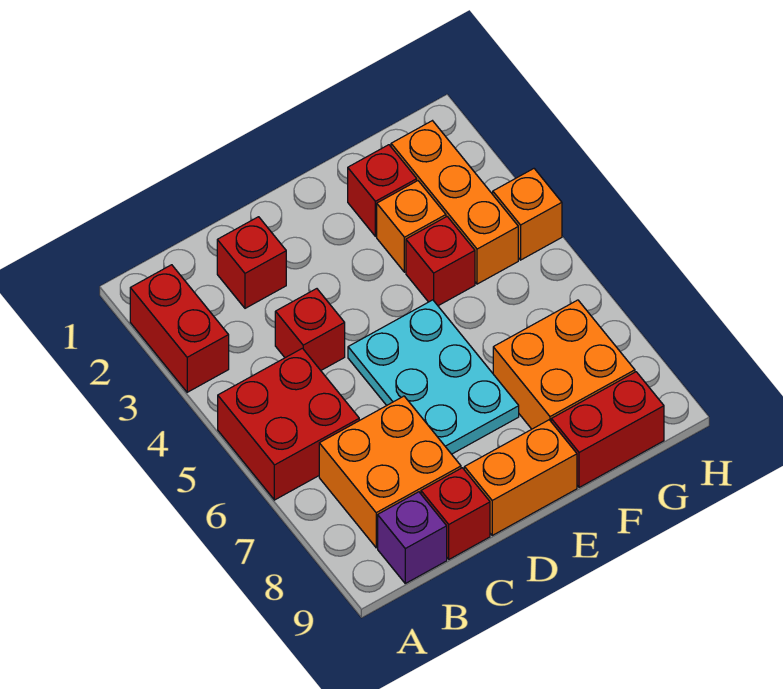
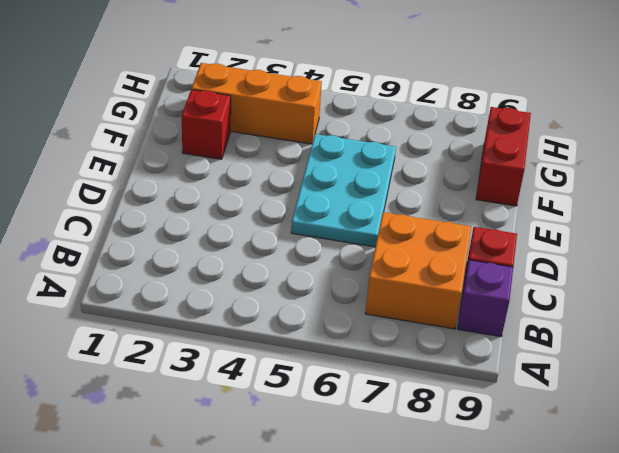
cyan plate D5:F6 level 1 -> cyan plate D5:E7 level 1
none -> red brick A2:A3 level 1
none -> red brick A5:B6 level 1
none -> red brick C2 level 1

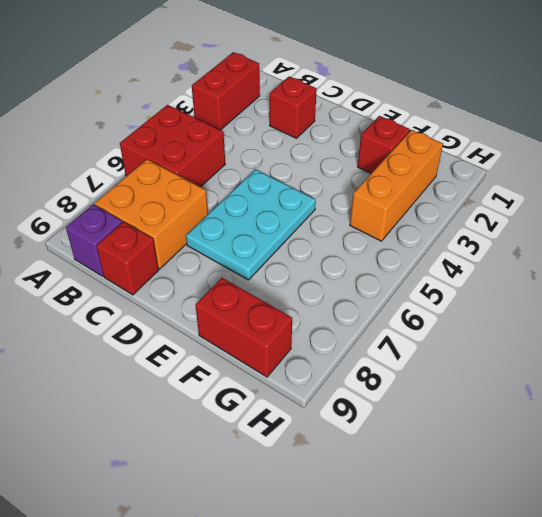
none -> red brick C4 level 1
none -> orange brick D9:E9 level 1
none -> orange brick F3 level 1

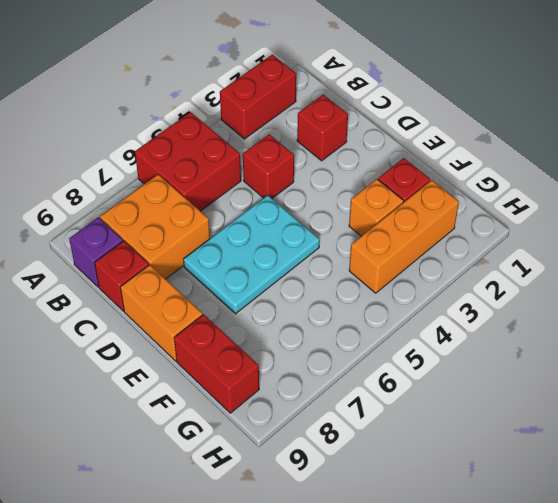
none -> red brick F4 level 1
none -> orange brick F7:G8 level 1
none -> orange brick H4 level 1

